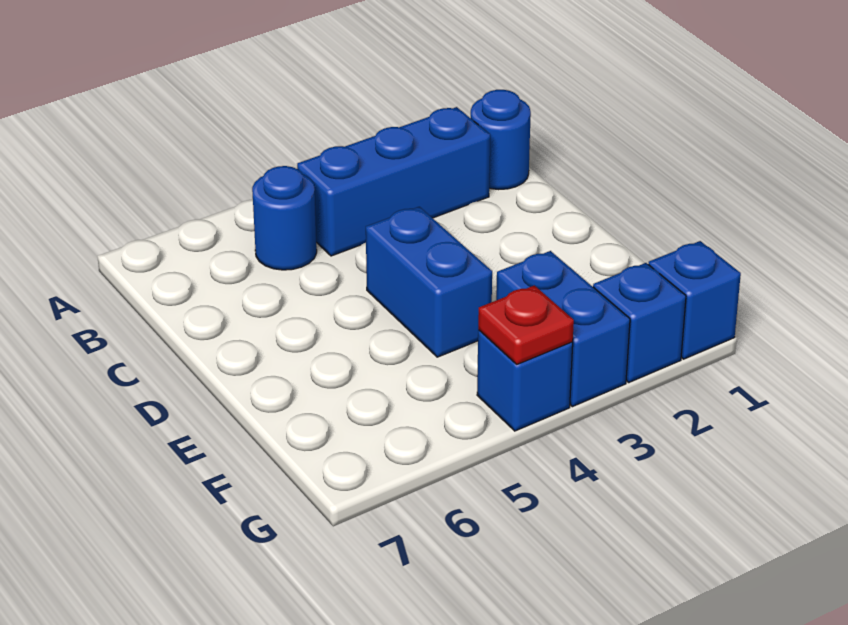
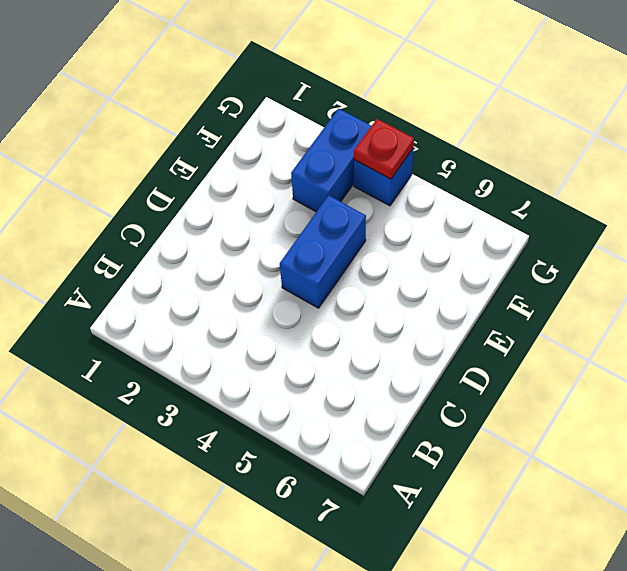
none -> blue round brick B1 level 1
none -> blue brick B2:B4 level 1

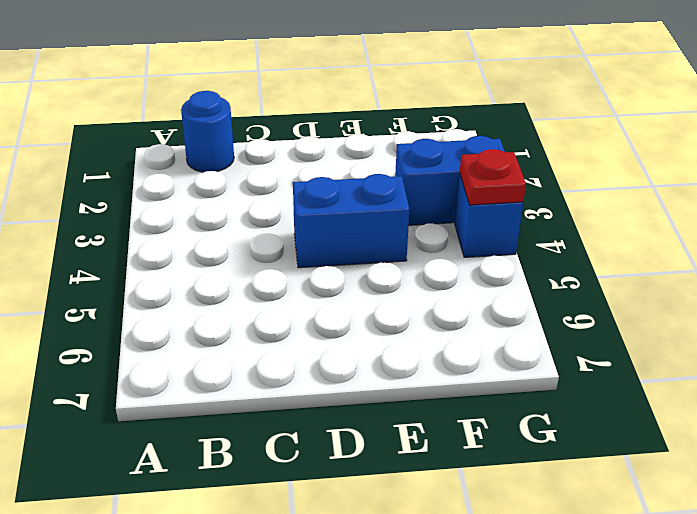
none -> blue brick B2:B4 level 1
none -> blue round brick B5 level 1

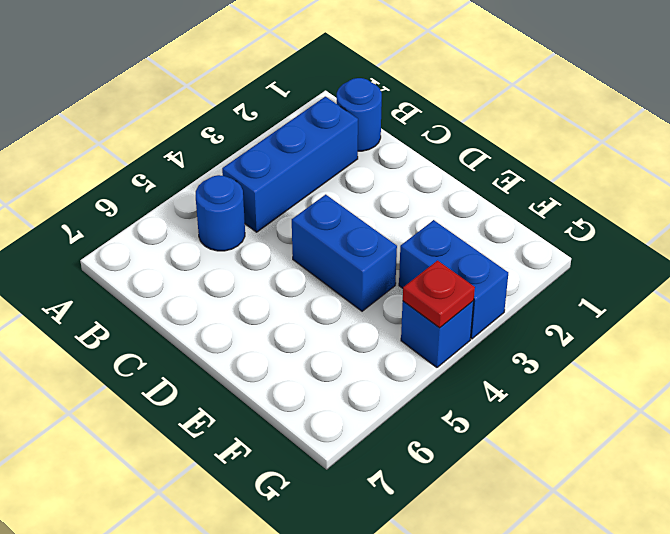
none -> blue brick G1 level 1
none -> blue brick G2 level 1

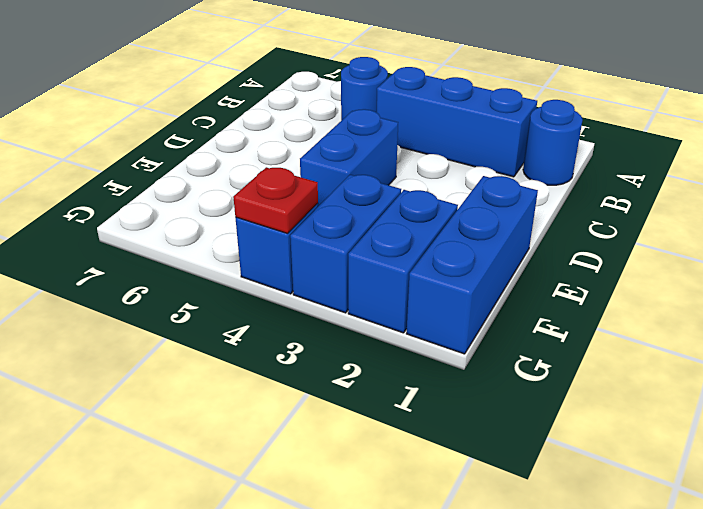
blue brick E1:G1 level 1 -> blue brick G1 level 1
blue brick F2:G2 level 1 -> blue brick G2 level 1

